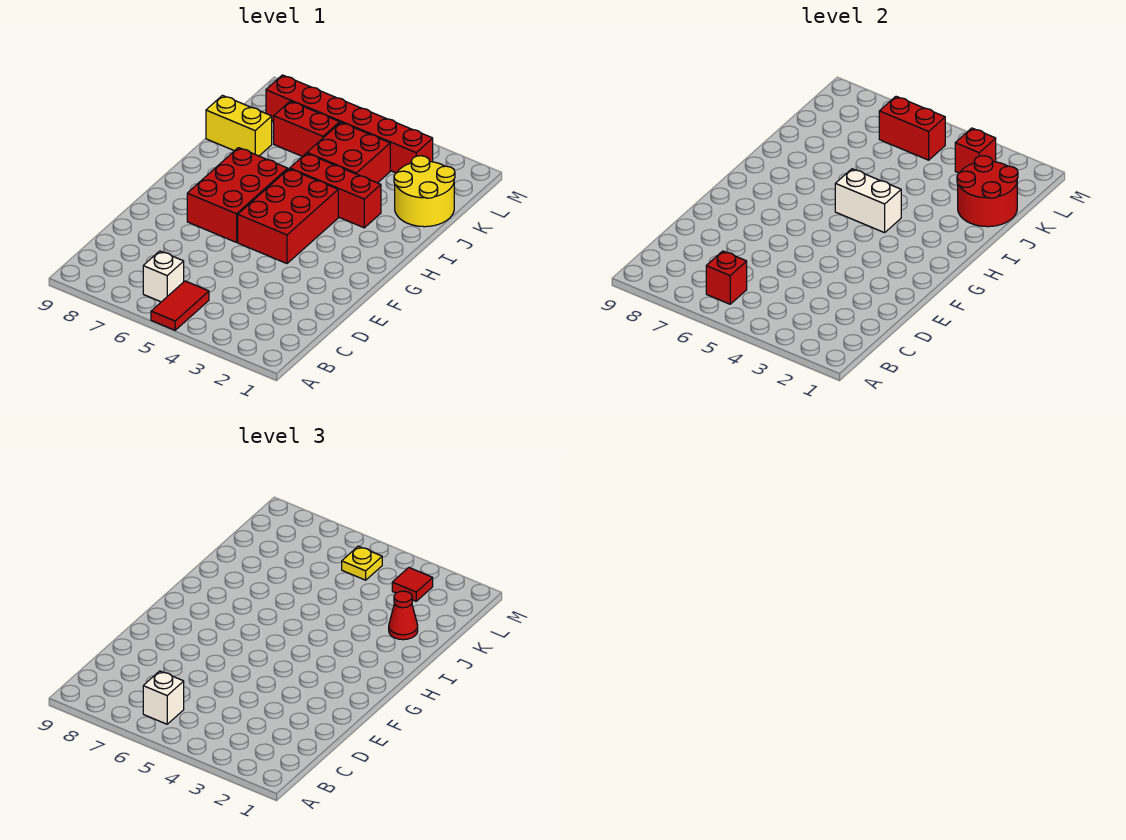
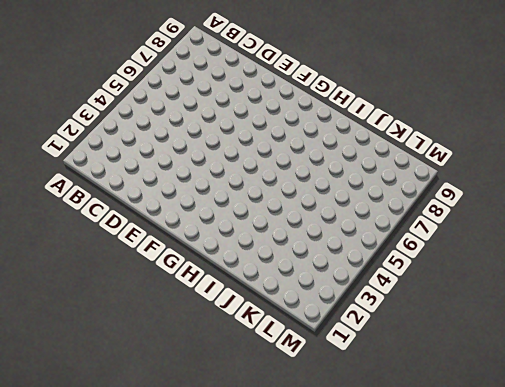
none -> red tile A5:B5 level 1
none -> white brick B6 level 1
none -> red brick F4:H5 level 1

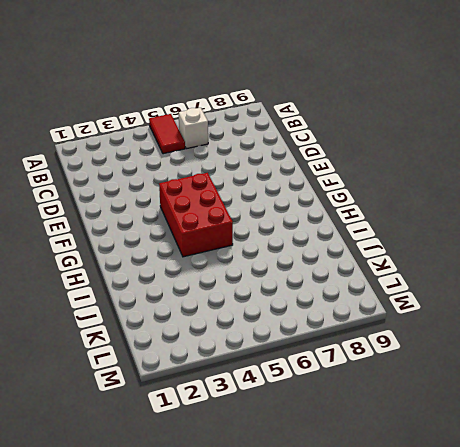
none -> red brick F6:H7 level 1
none -> red brick I3:I5 level 1
none -> yellow round brick J1:K2 level 1

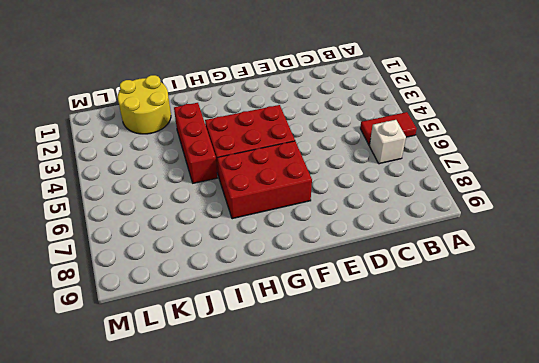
none -> red brick J4:K5 level 1
none -> yellow brick J8:J9 level 1
none -> red brick K6:K7 level 1

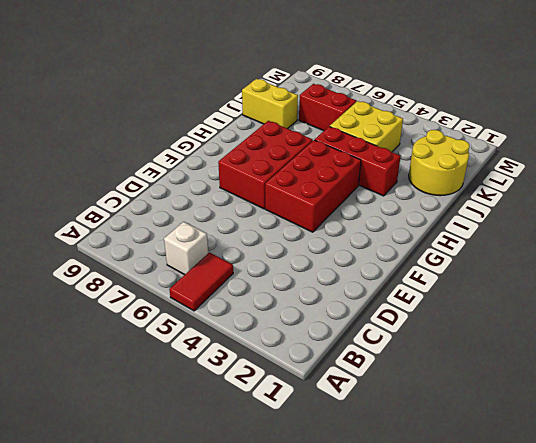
yellow brick J4:K5 level 1 -> red brick J4:K5 level 1
none -> red brick L3:L8 level 1
none -> red brick B6 level 2
none -> white brick H4:H5 level 2

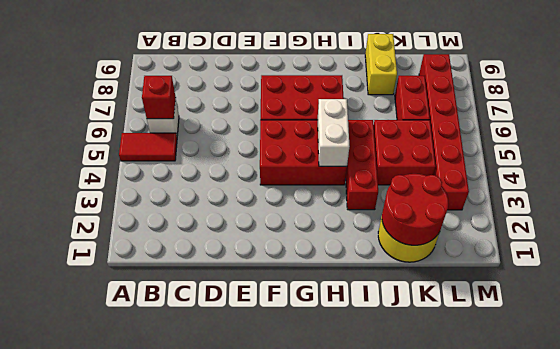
none -> red brick L3 level 2
none -> red brick L5:L6 level 2
none -> white brick B6 level 3

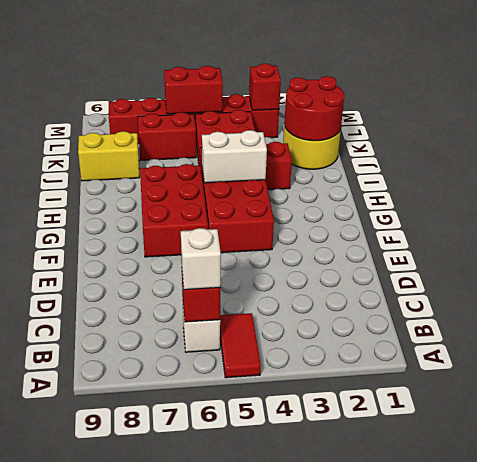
none -> red cone J2 level 3
none -> red tile L3 level 3
none -> yellow plate L5 level 3

